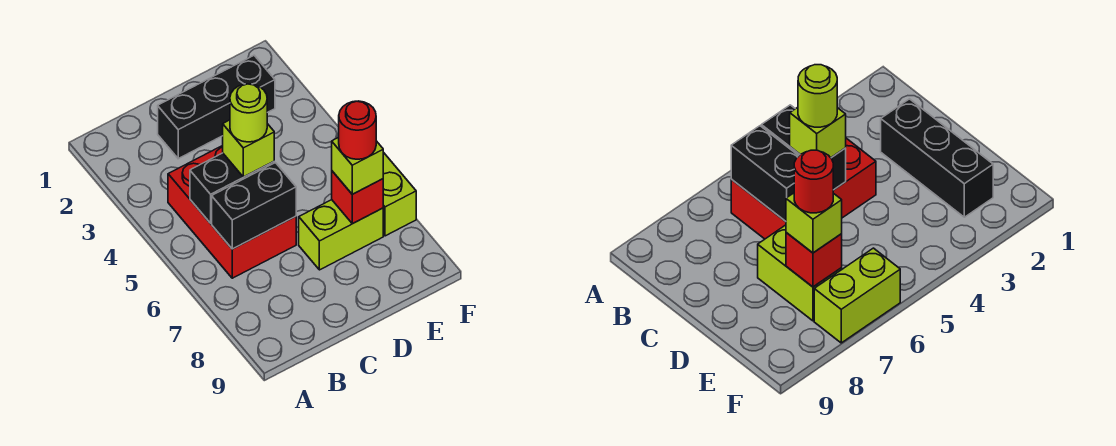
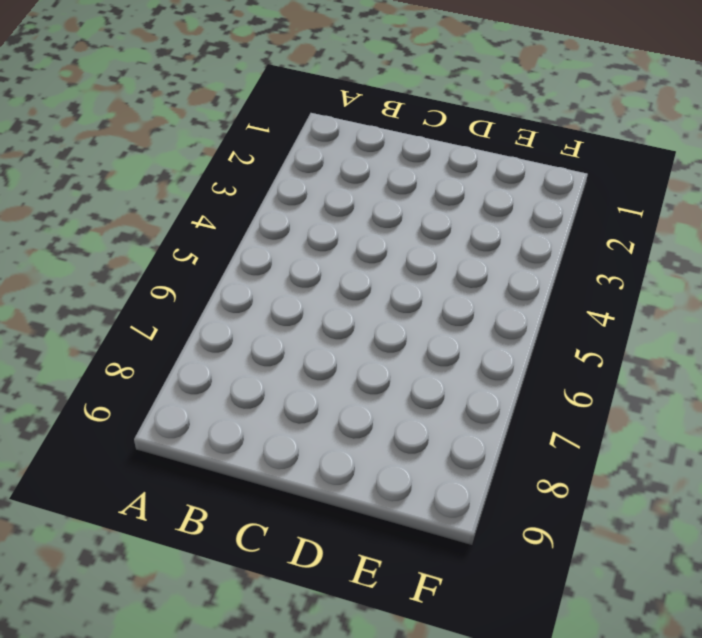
none -> red brick B4:C6 level 1
none -> black brick C2:E2 level 1

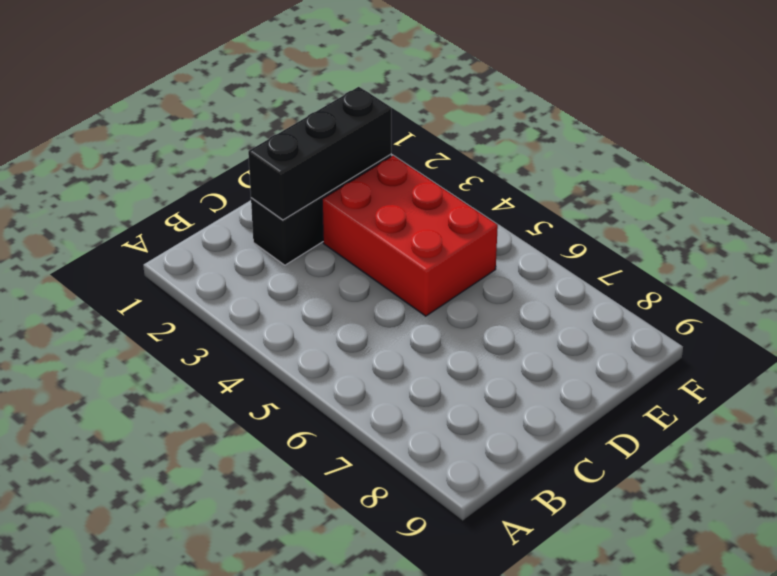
black brick C2:E2 level 2 -> none
red brick D3:E5 level 1 -> red brick B4:C6 level 1
none -> lime brick D7:E7 level 1
none -> lime brick F6:F7 level 1

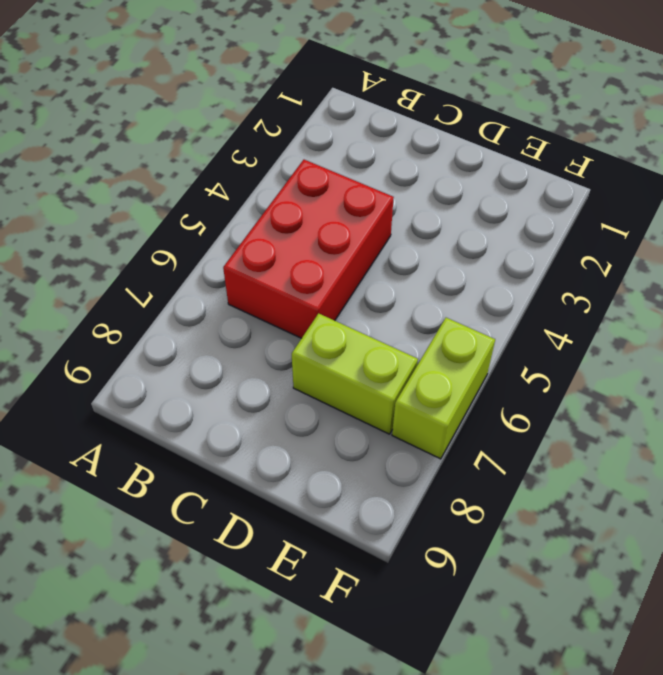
none -> black brick C2:E2 level 1
none -> black brick B5:C5 level 2

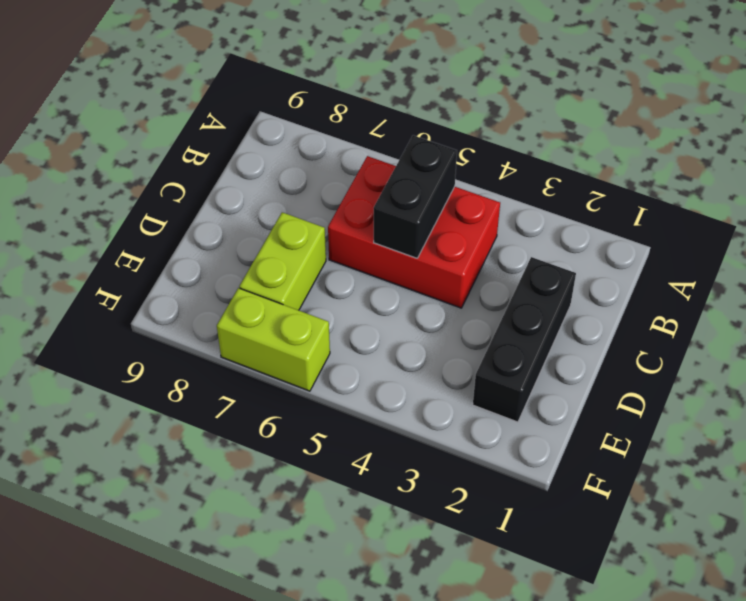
none -> black brick B6:C6 level 2
none -> red brick E7 level 2

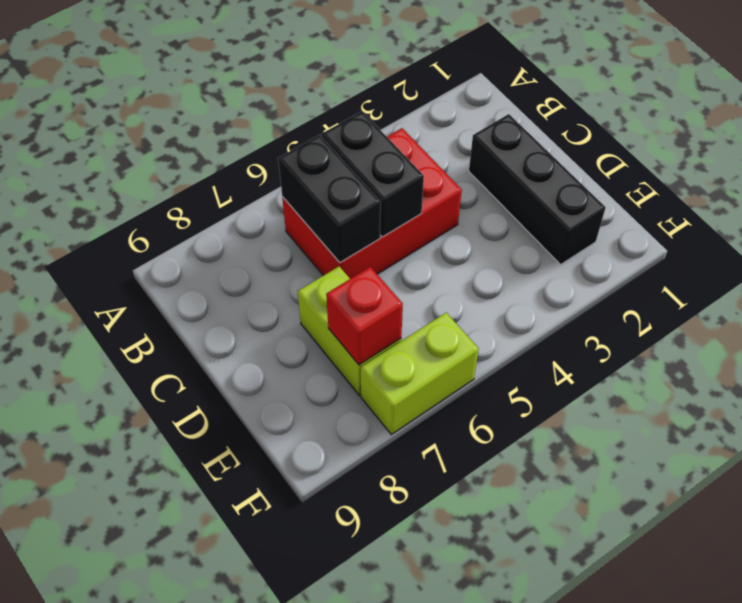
none -> lime brick C5 level 3
none -> lime brick E7 level 3

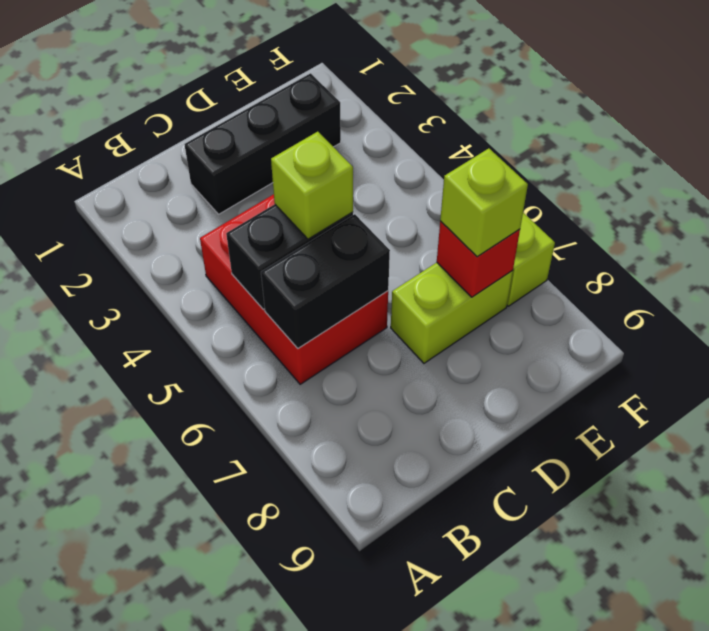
none -> lime round brick C5 level 4
none -> red round brick E7 level 4

